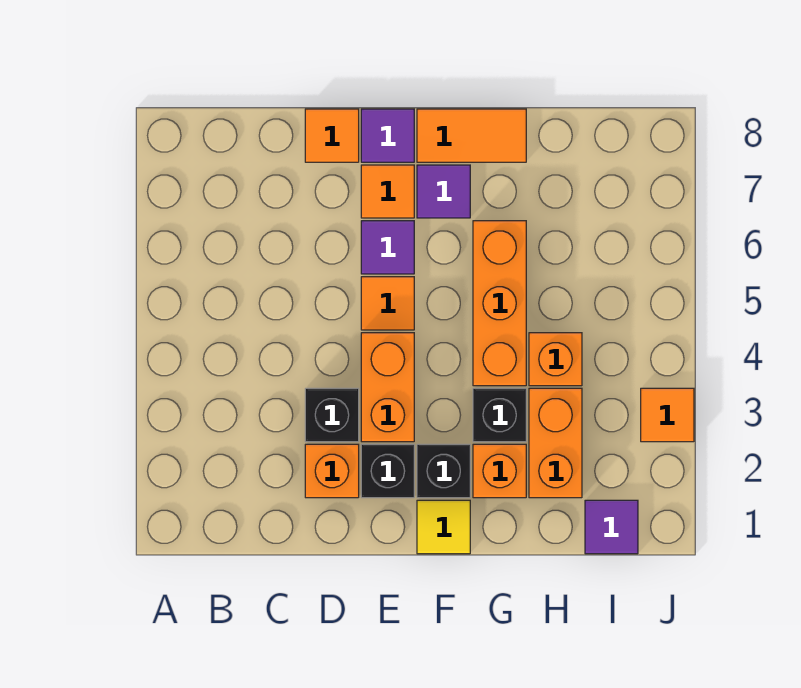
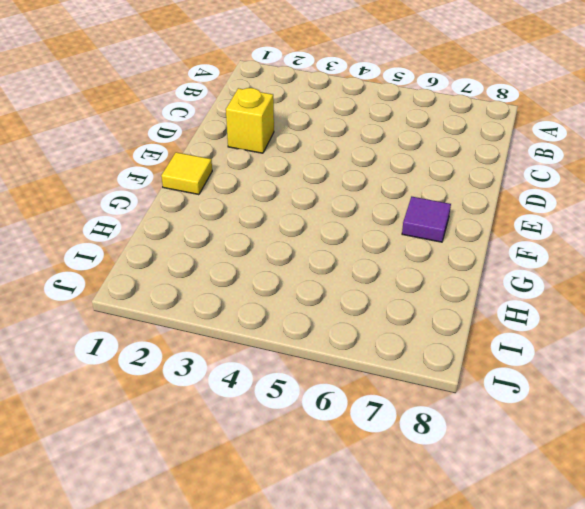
yellow brick D2 level 1 -> orange brick D2 level 1
none -> black brick D3 level 1
none -> orange tile D8 level 1
none -> black brick E2 level 1

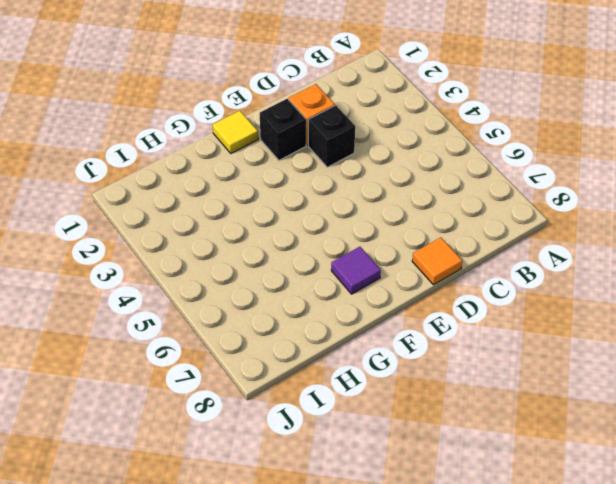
none -> orange brick E3:E4 level 1
none -> orange tile E5 level 1
none -> purple tile E6 level 1

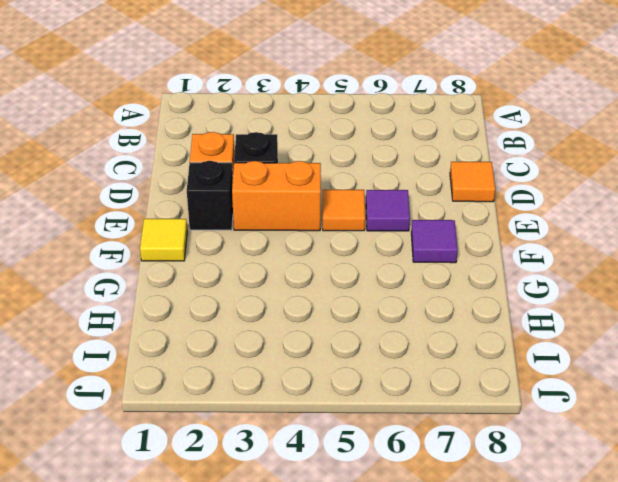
none -> orange tile E7 level 1
none -> purple tile E8 level 1
none -> black brick F2 level 1

